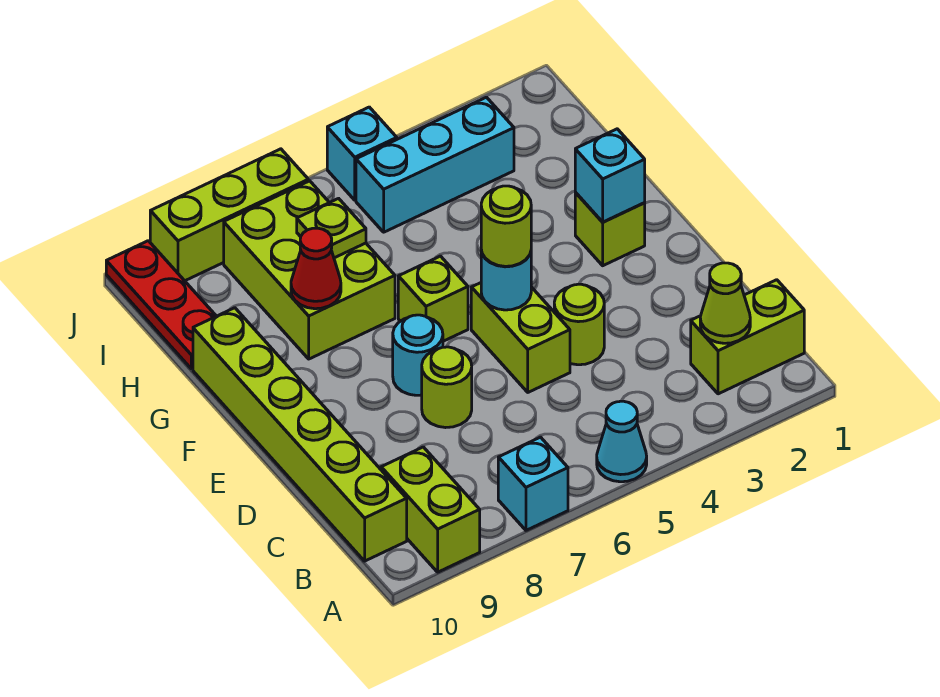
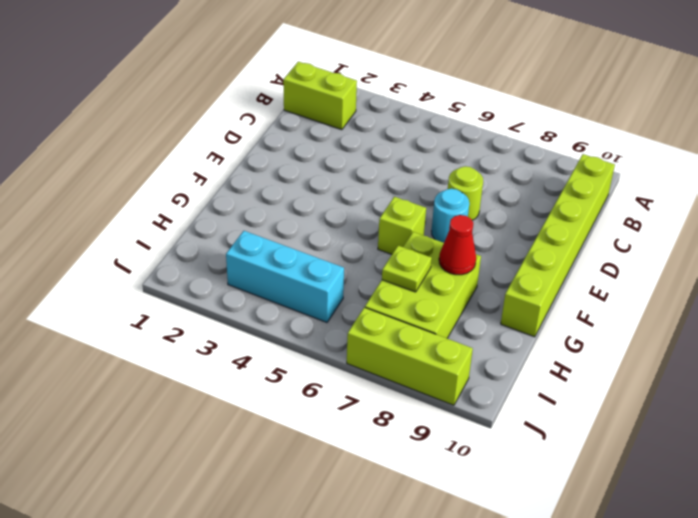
none -> cyan cone A5 level 1
none -> cyan brick A7 level 1
none -> lime brick A9:B9 level 1

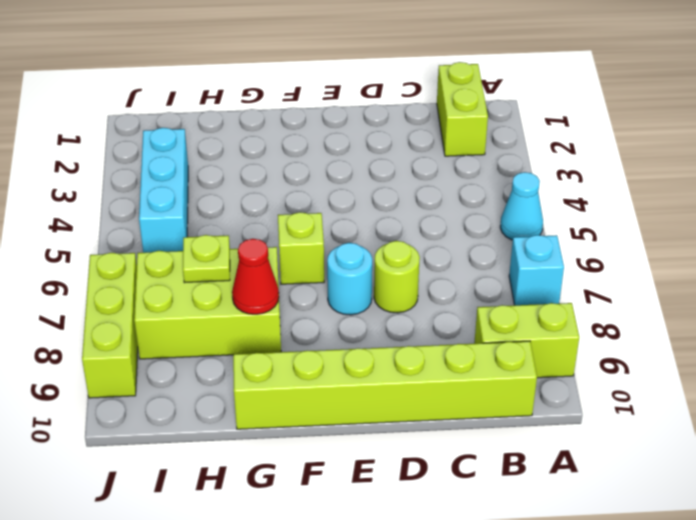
none -> lime round brick D4 level 1
none -> lime brick D5:E5 level 1
none -> lime brick F2 level 1

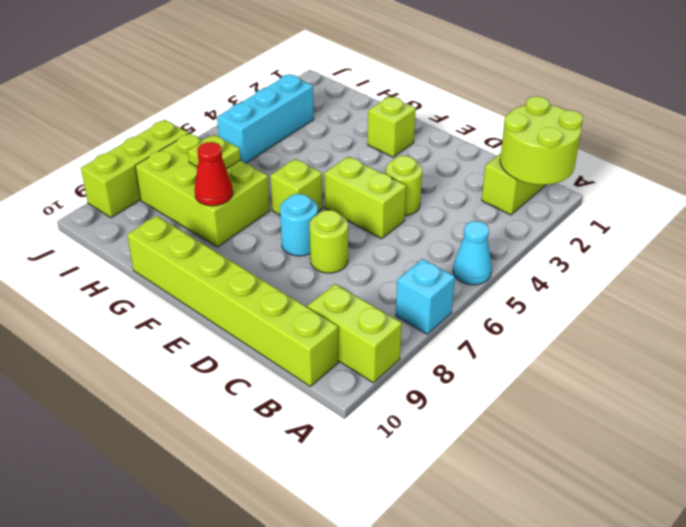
lime round brick A1:B2 level 2 -> lime cone B2 level 2
none -> red plate H10:J10 level 1
none -> cyan brick J5 level 1
none -> cyan round brick E5 level 2

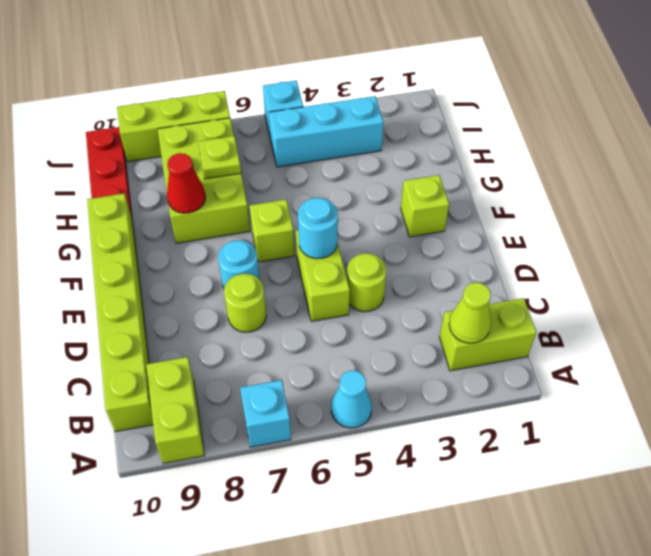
none -> cyan brick F2 level 2
none -> lime round brick E5 level 3

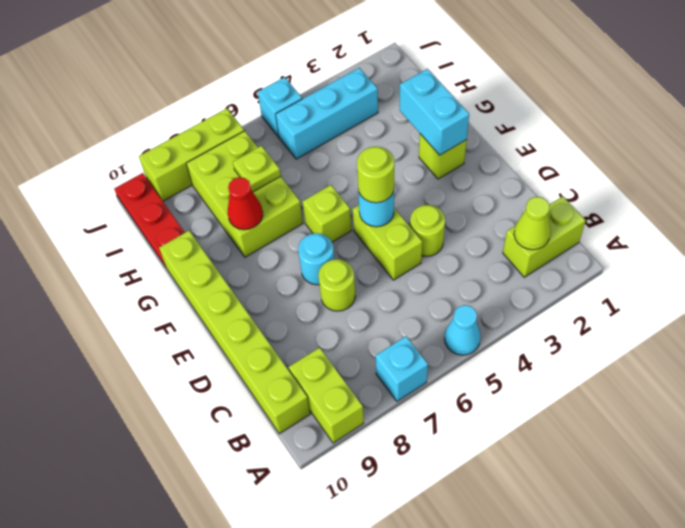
cyan brick F2:G2 level 2 -> cyan brick F2 level 2

